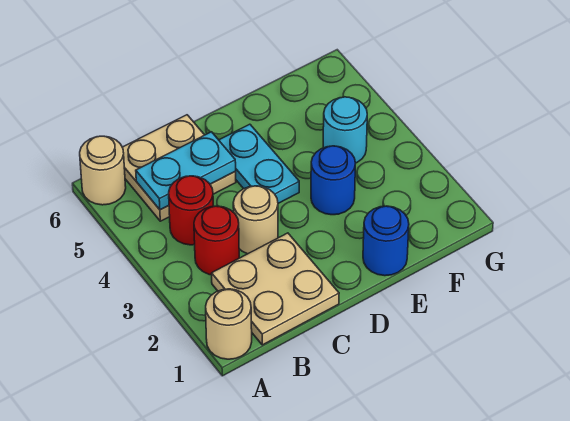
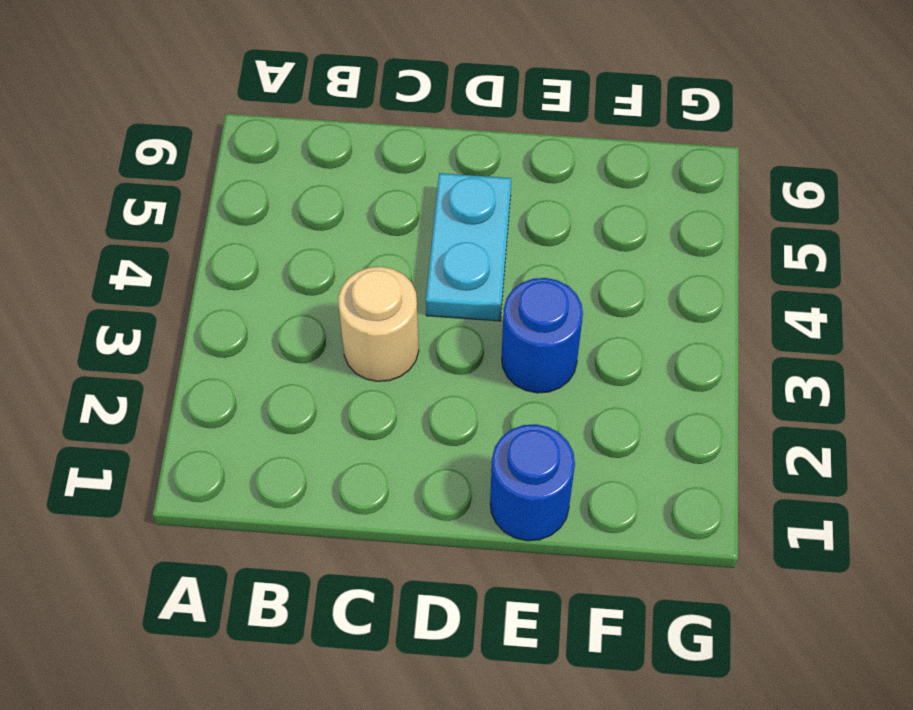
none -> tan round brick A1 level 1
none -> tan round brick A6 level 1
none -> tan plate B1:C2 level 1

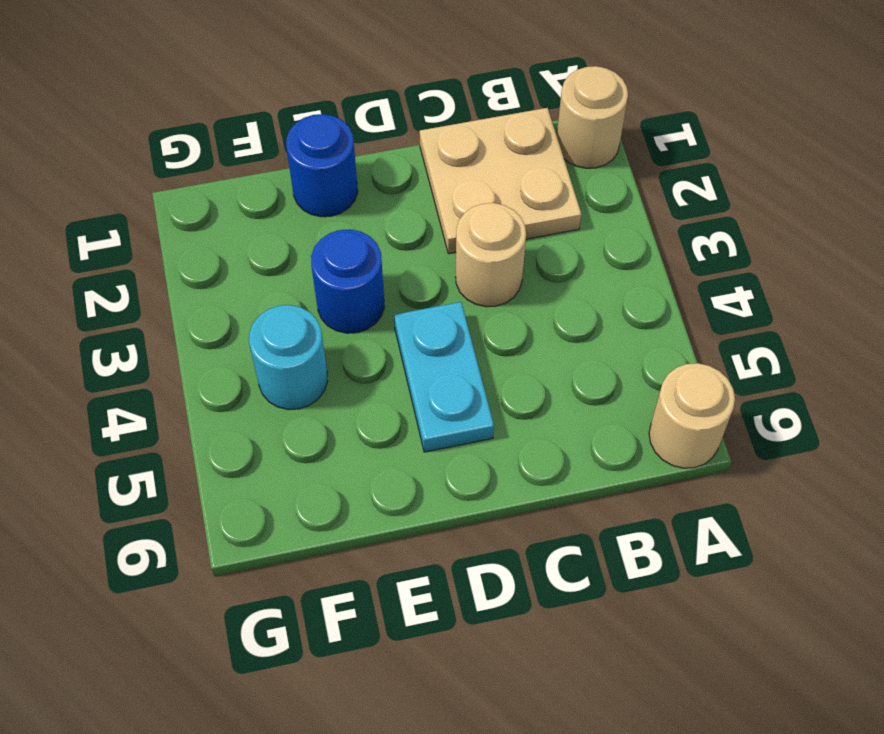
none -> red round brick B3 level 1
none -> red round brick B4 level 1
none -> tan plate B5:C6 level 1

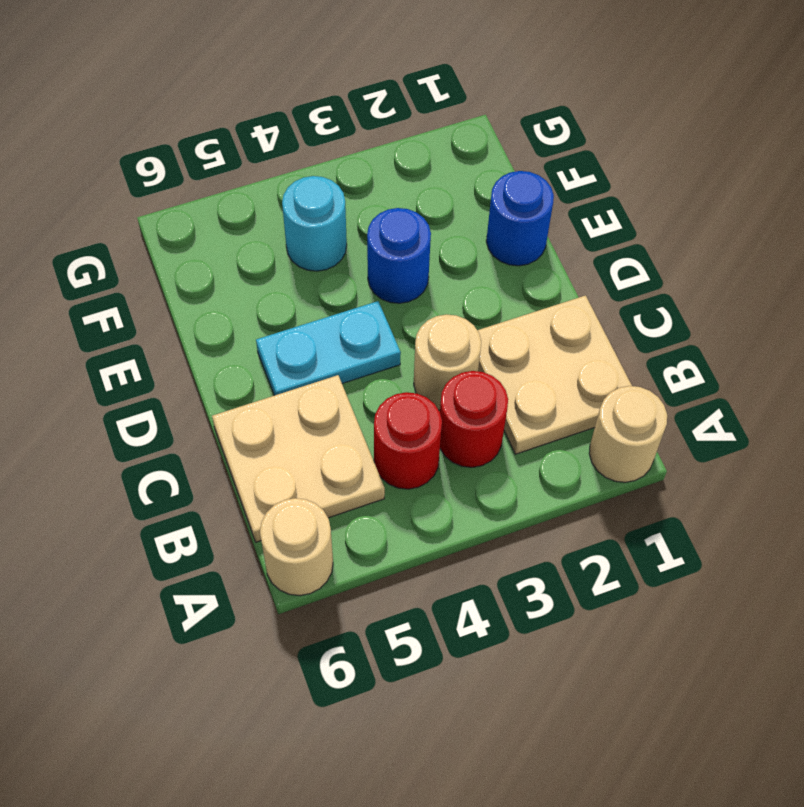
none -> cyan plate B5:C5 level 2

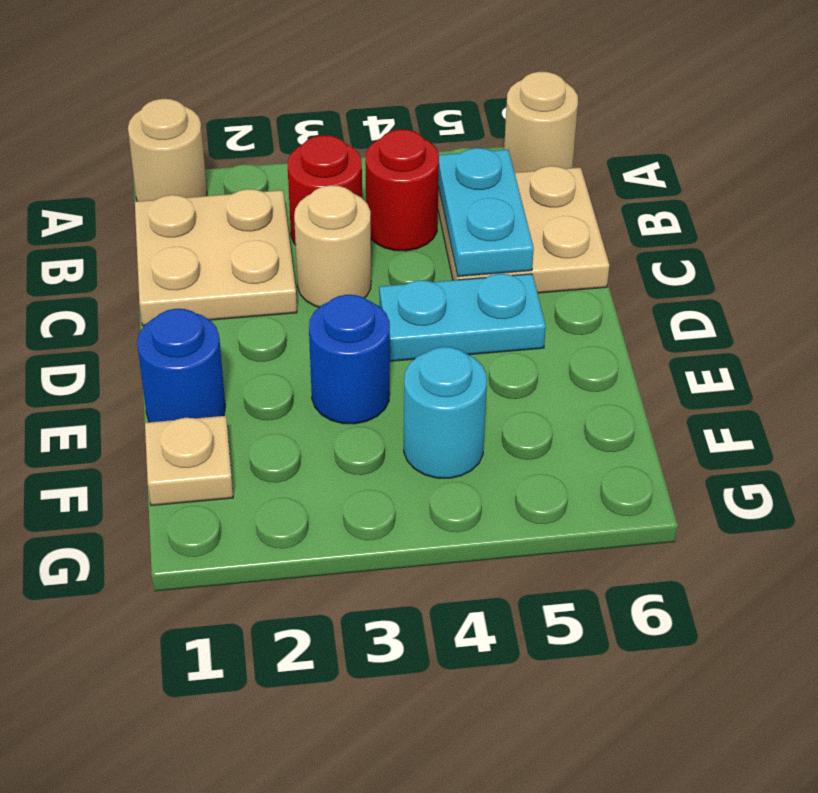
tan plate F1 level 1 -> none

